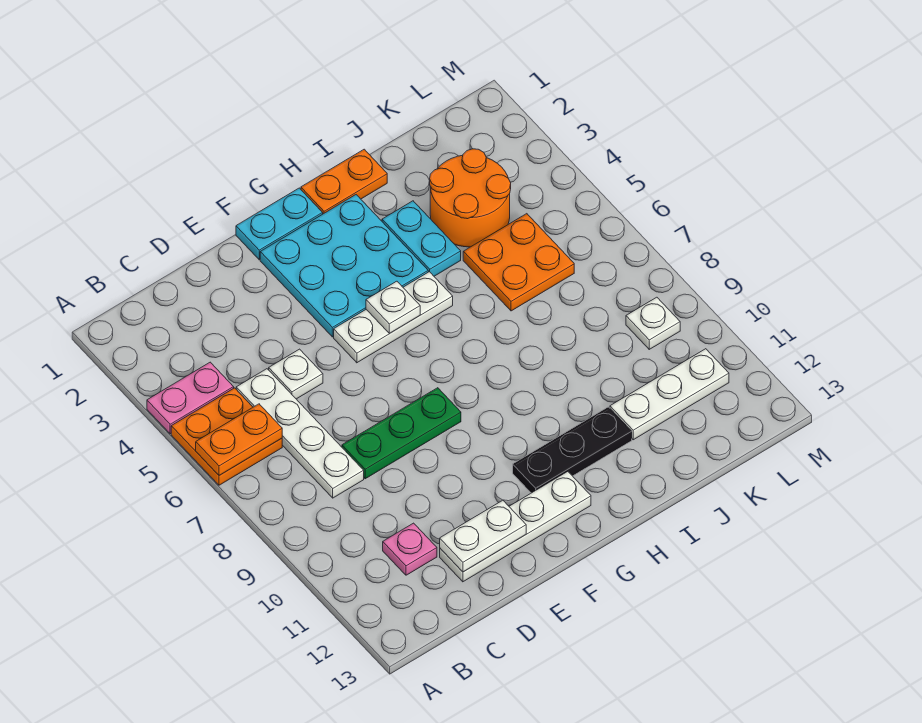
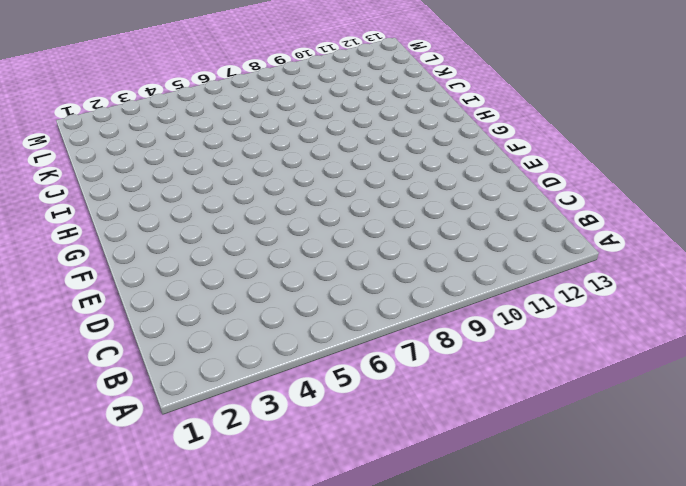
none -> pink plate A4:B4 level 1
none -> orange plate A5:B6 level 1
none -> white plate C5:C8 level 1

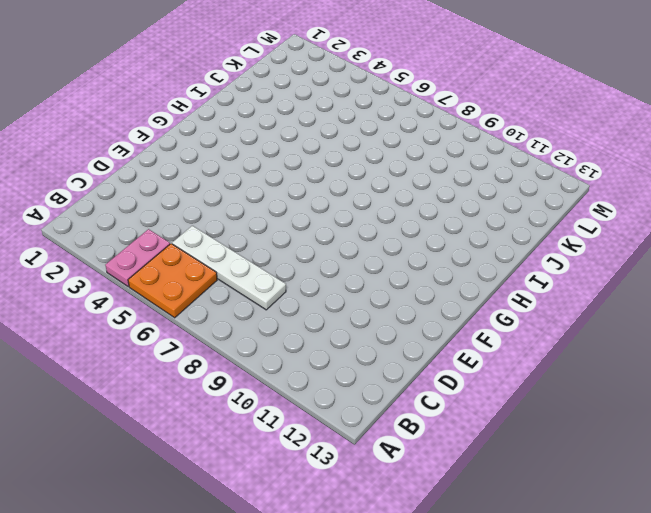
none -> pink plate C11 level 1
none -> white plate D5 level 1
none -> green plate D8:F8 level 1

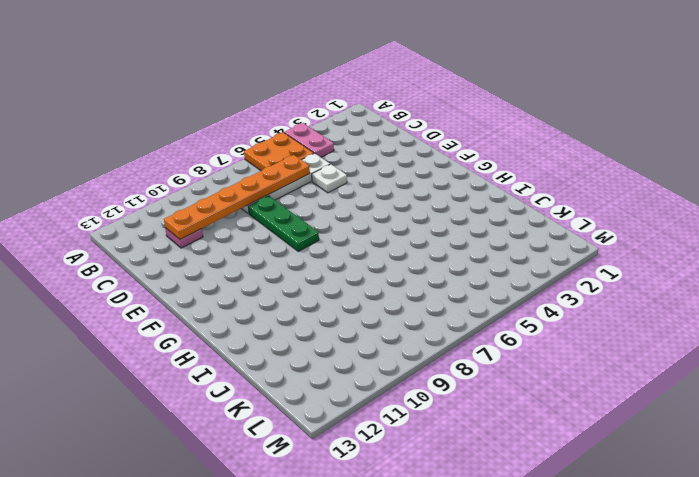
orange plate C6:C11 level 2 -> none
none -> white plate D12:G12 level 1
none -> cyan plate F1:G1 level 1
none -> cyan plate F2:H4 level 1

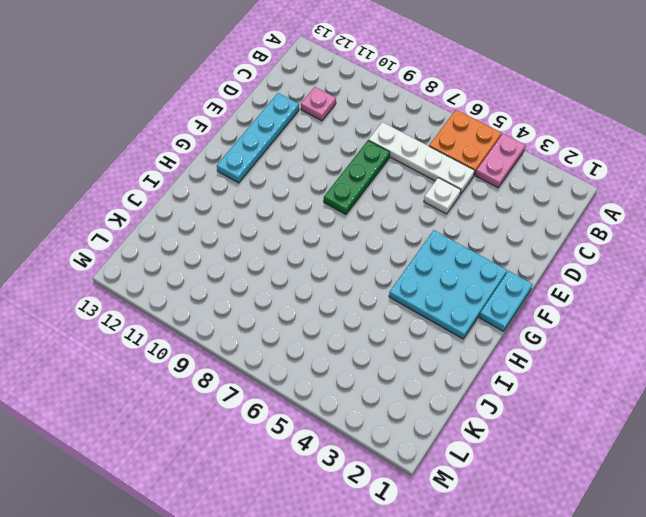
cyan plate D12:G12 level 1 -> white plate D12:G12 level 1
none -> white plate F5:H5 level 1
none -> black plate G11:I11 level 1
none -> orange plate H1:I1 level 1

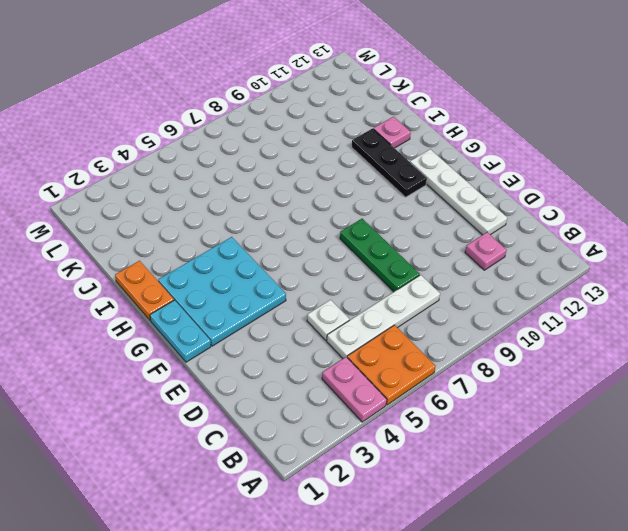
pink plate I12 level 1 -> none
none -> white plate F5:H5 level 1
none -> cyan plate I3:I4 level 1
none -> orange round brick J3:K4 level 1

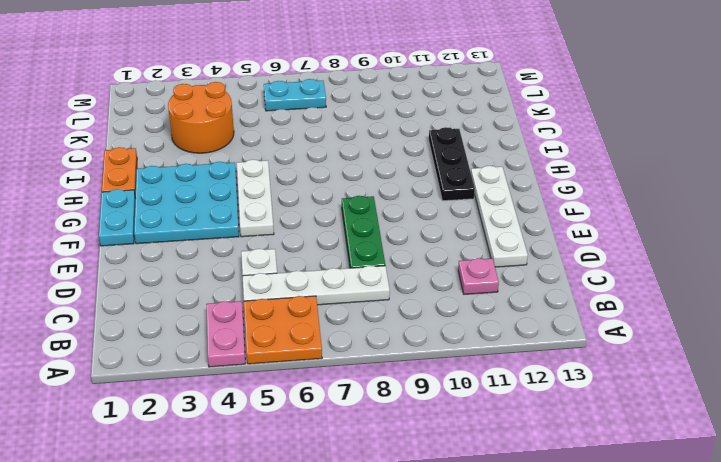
cyan plate L6:L7 level 1 -> cyan plate I3:I4 level 1
none -> orange plate J5:K6 level 1
none -> white plate J11:L11 level 1
none -> white plate L9 level 1

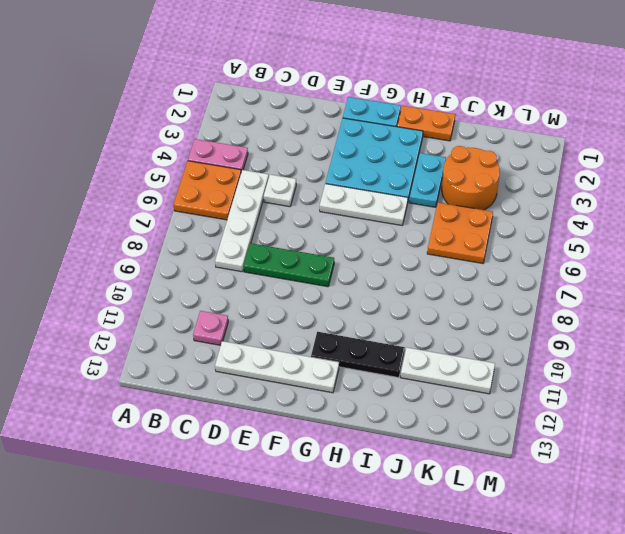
none -> white plate L9 level 1
none -> orange plate A6:B6 level 2
none -> white plate D12:E12 level 2

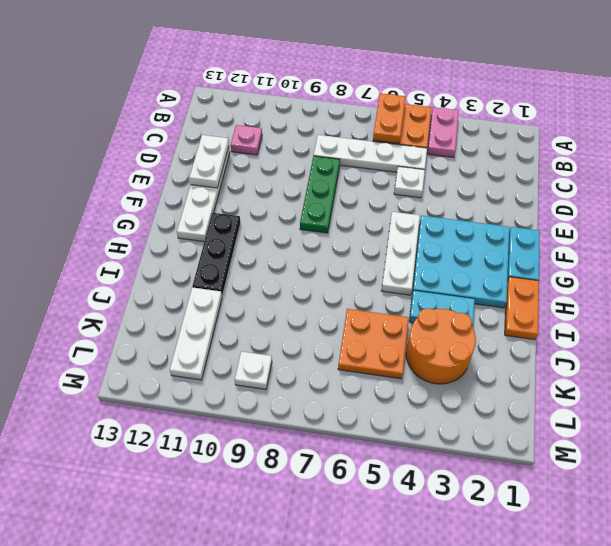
none -> white plate G5 level 2

